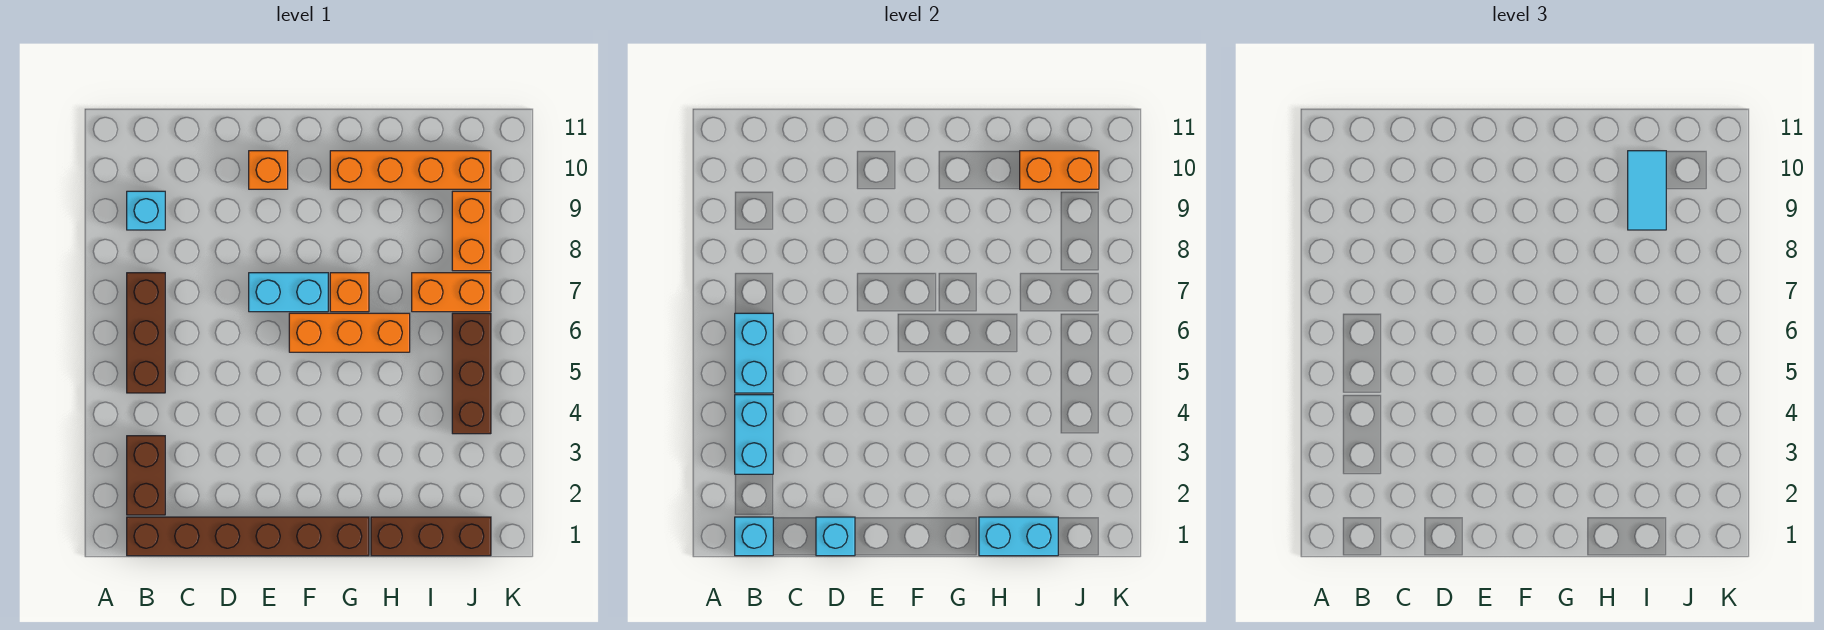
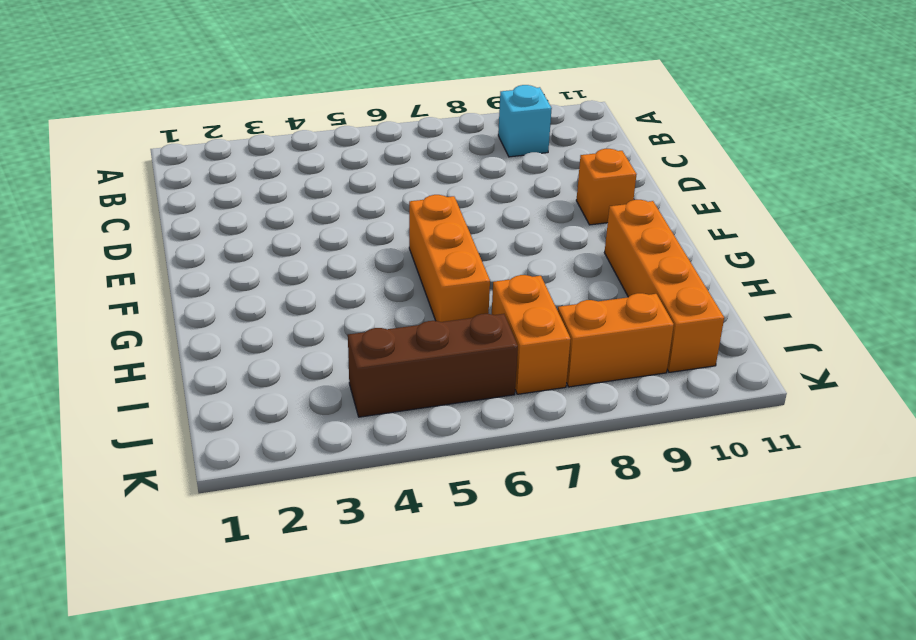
none -> brown brick B1:G1 level 1
none -> brown brick B2:B3 level 1
none -> brown brick B5:B7 level 1

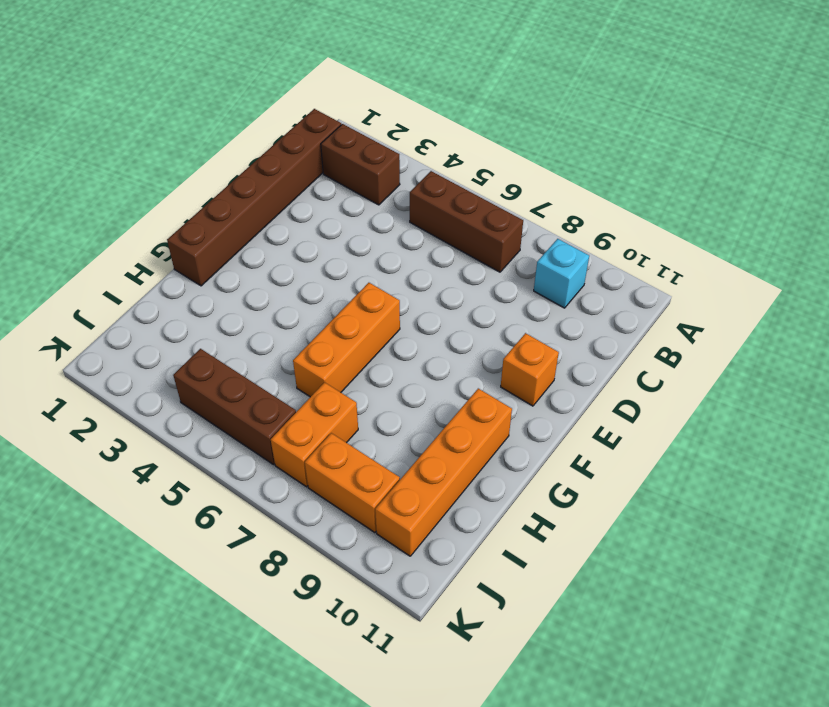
none -> cyan brick E7:F7 level 1
none -> orange brick G7 level 1
none -> brown brick H1:J1 level 1

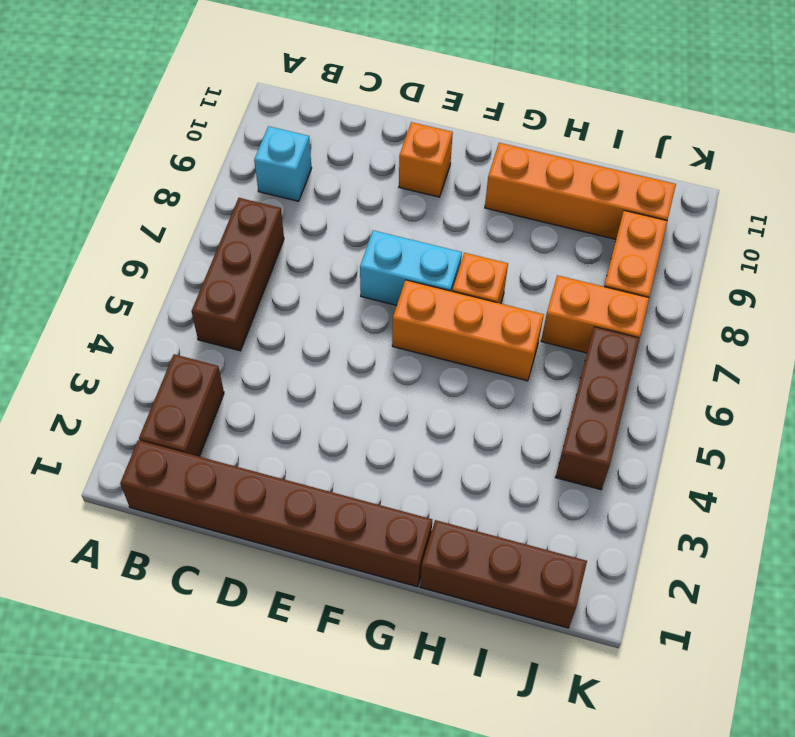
none -> cyan brick B1 level 2
none -> cyan brick B3:B4 level 2
none -> cyan brick B5:B6 level 2

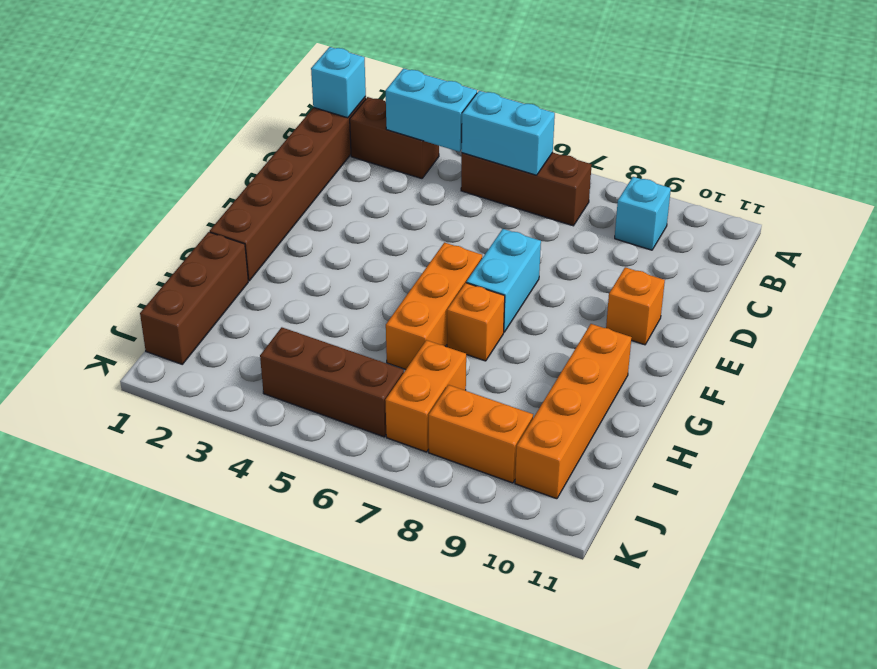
none -> cyan brick D1 level 2
none -> cyan brick H1:I1 level 2
none -> orange brick I10:J10 level 2

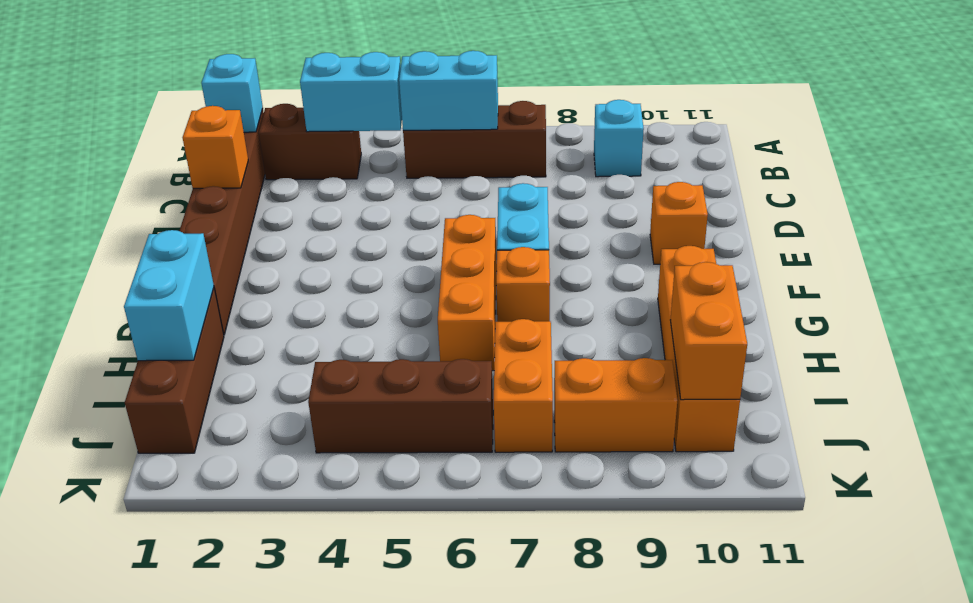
orange brick D1 level 2 -> cyan brick D1 level 2
none -> cyan tile I9:I10 level 3

